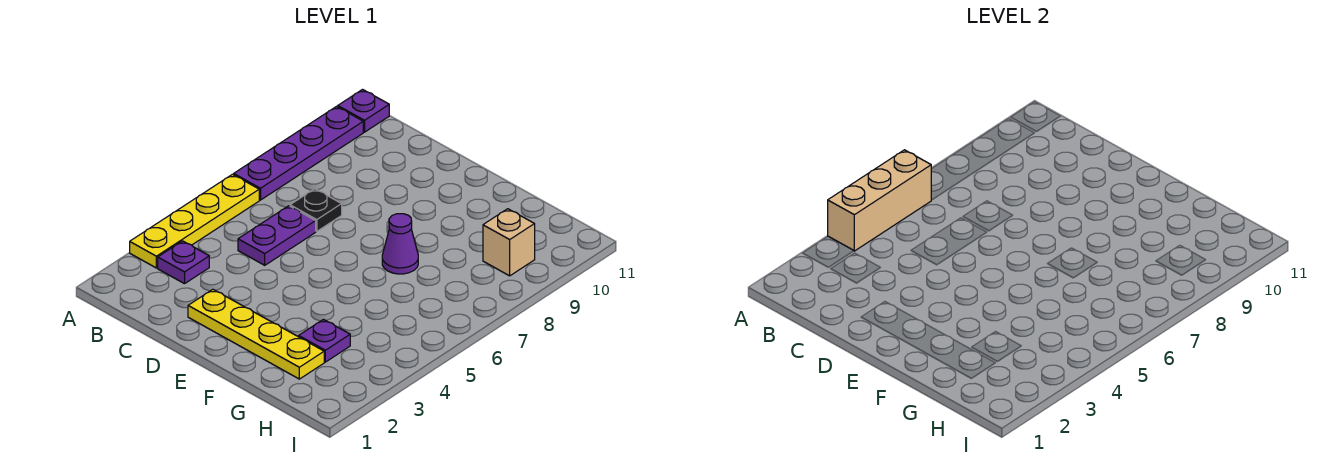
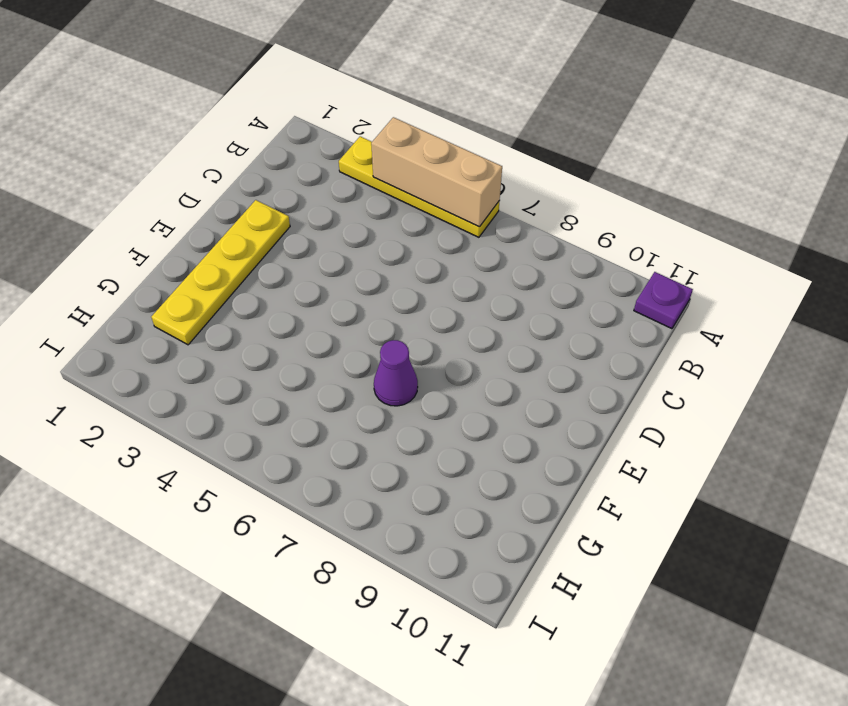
none -> purple plate A7:A10 level 1
none -> purple plate B3 level 1

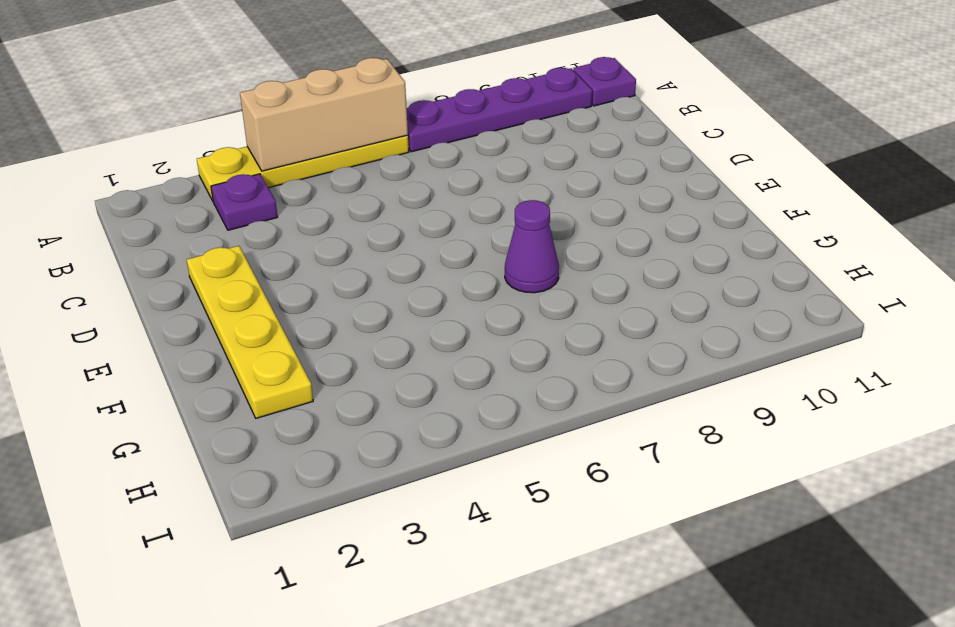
none -> purple plate C5:C6 level 1
none -> black plate C7 level 1

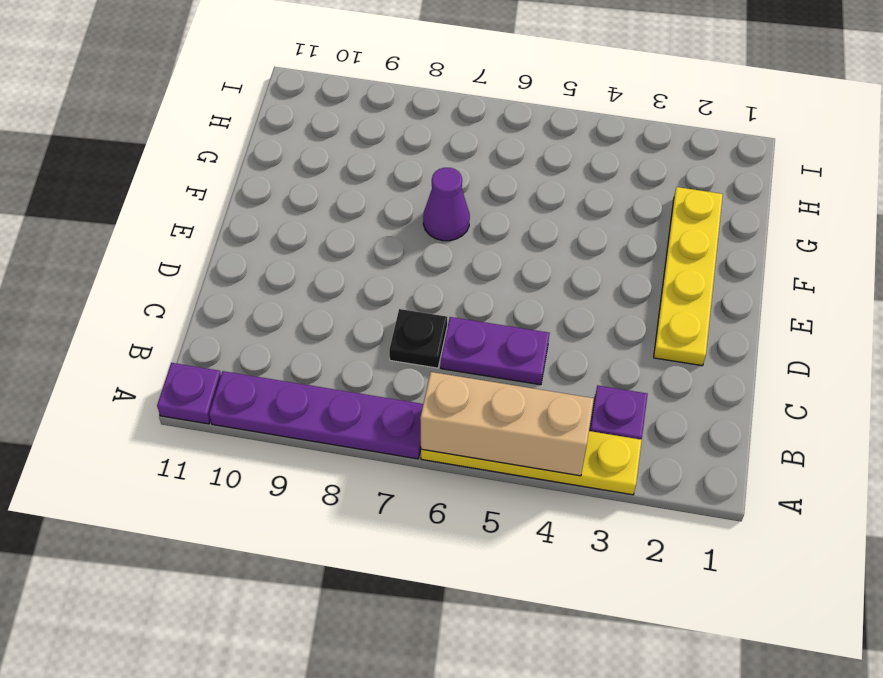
none -> purple plate G3 level 1
none -> tan brick H9 level 1

